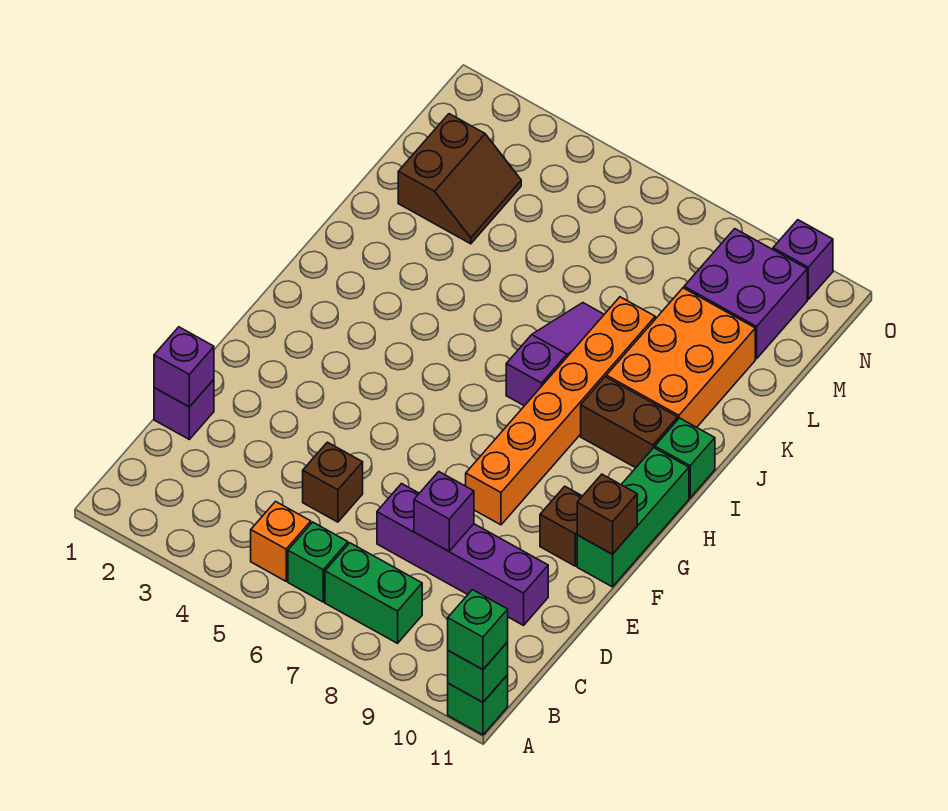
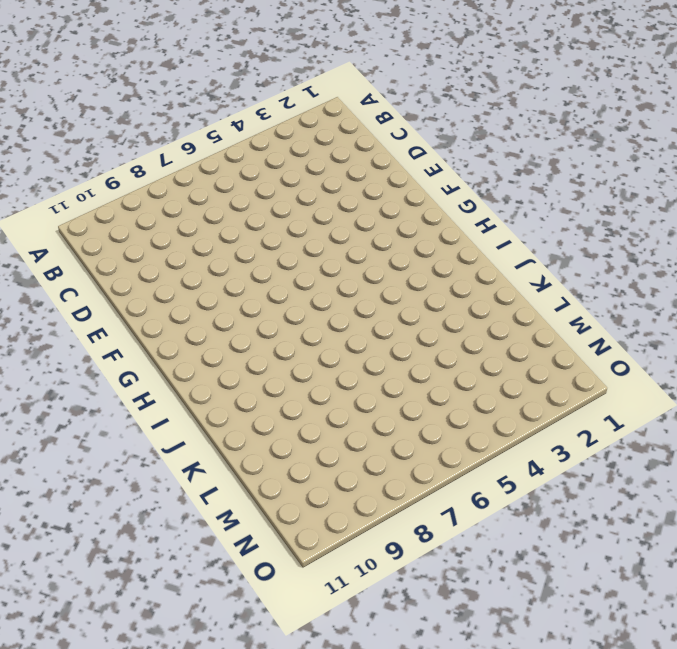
none -> green brick A11 level 1
none -> orange brick B5 level 1
none -> green brick B6 level 1

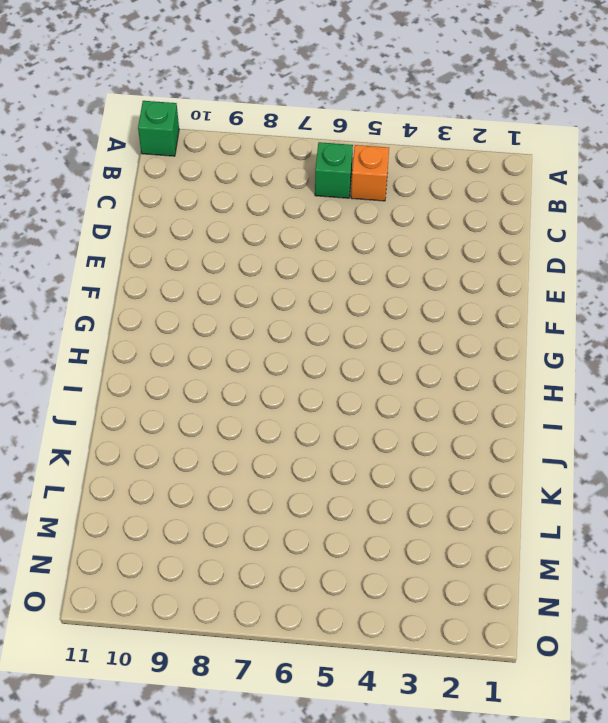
none -> green brick B7:B8 level 1
none -> purple brick D1 level 1
none -> brown brick D5 level 1

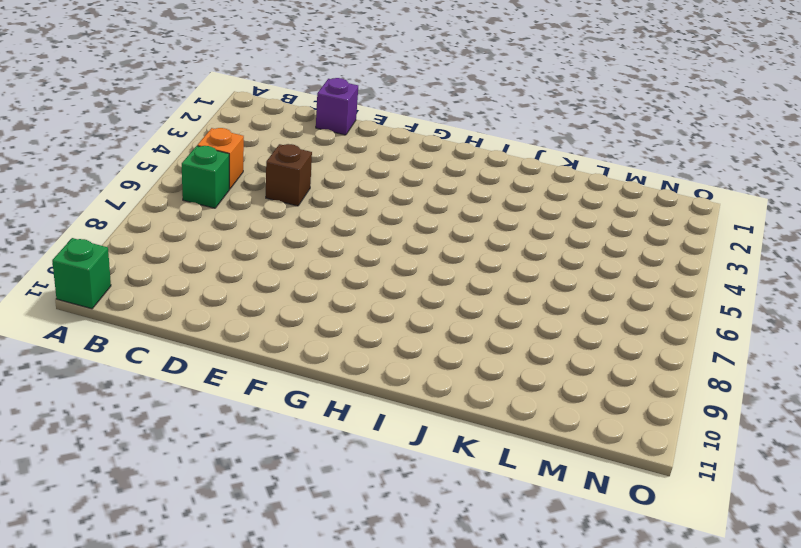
none -> green brick B7:B8 level 1
none -> purple brick D7:D10 level 1
none -> orange brick F8:K8 level 1

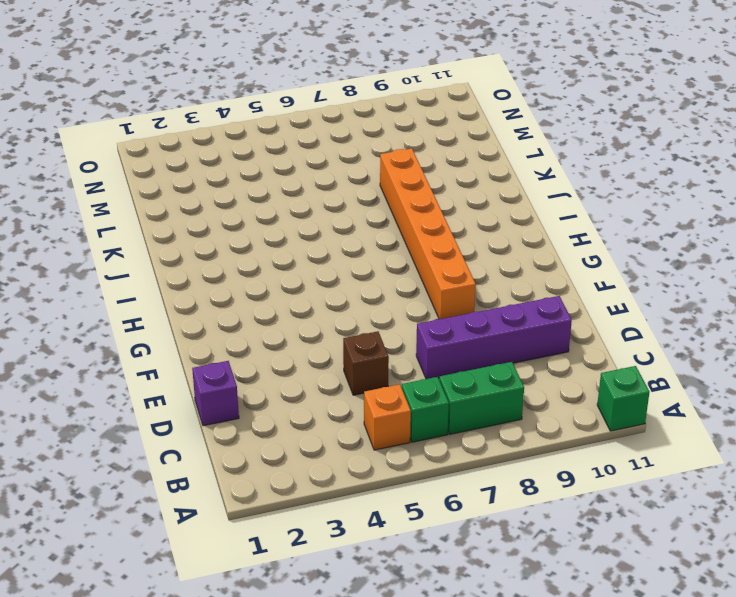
none -> brown brick F10 level 1
none -> green brick F11:H11 level 1
none -> purple slope I7:K7 level 1 top I

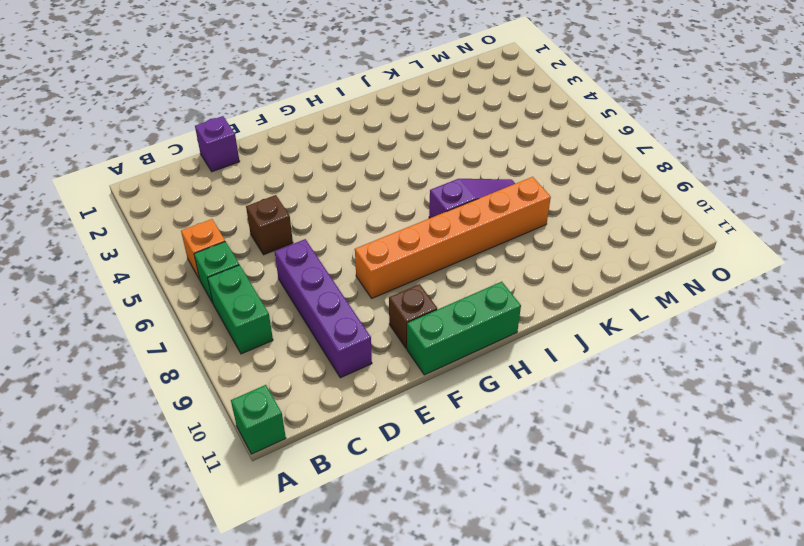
none -> brown brick I9:I10 level 1
none -> green brick I11 level 1
none -> orange brick J9:L10 level 1

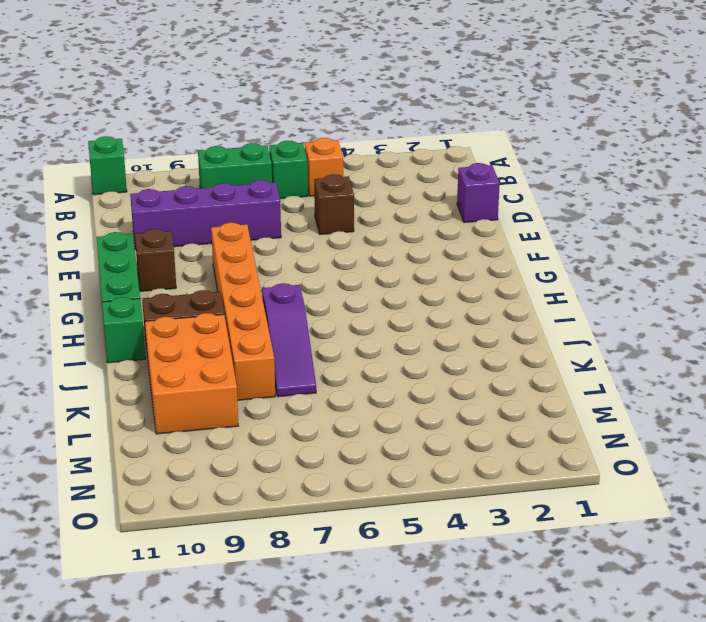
none -> brown slope L2:M3 level 1 top 2
none -> purple brick M9:N10 level 1
none -> purple brick O10 level 1

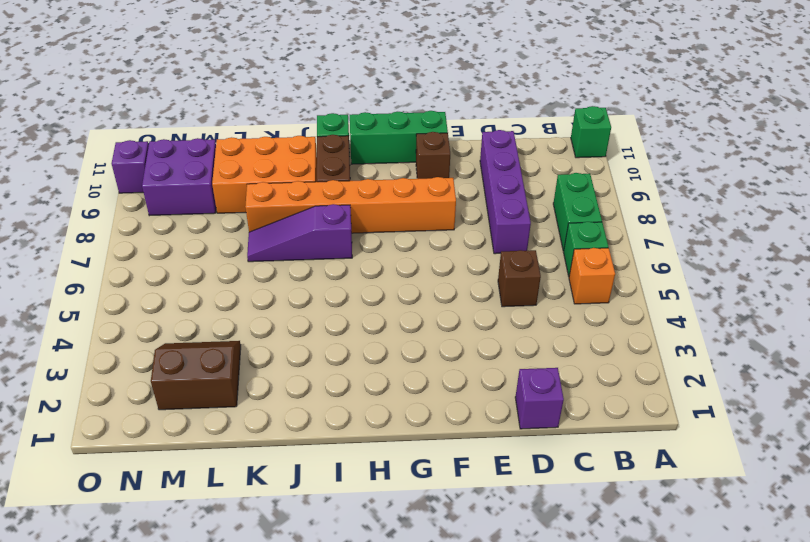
none -> green brick A11 level 2
none -> purple brick D1 level 2
none -> purple brick D8 level 2

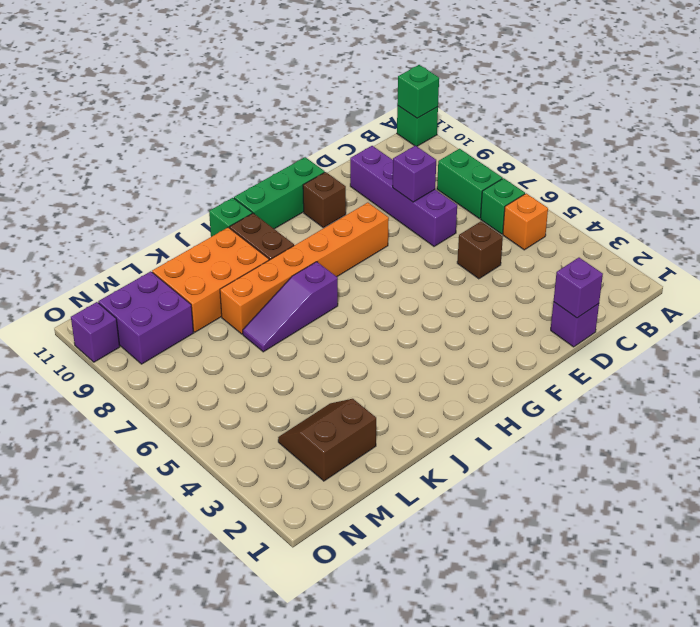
none -> brown brick F11 level 2
none -> green brick A11 level 3

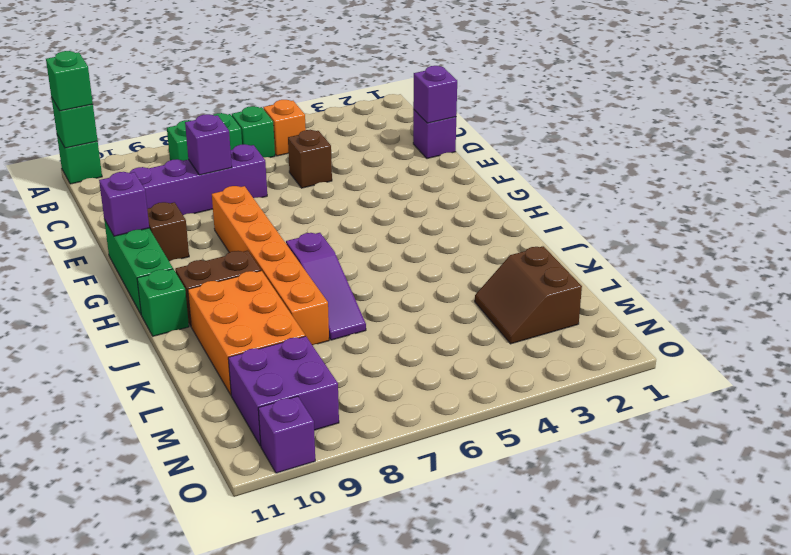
purple brick F11 level 2 -> brown brick F11 level 2

